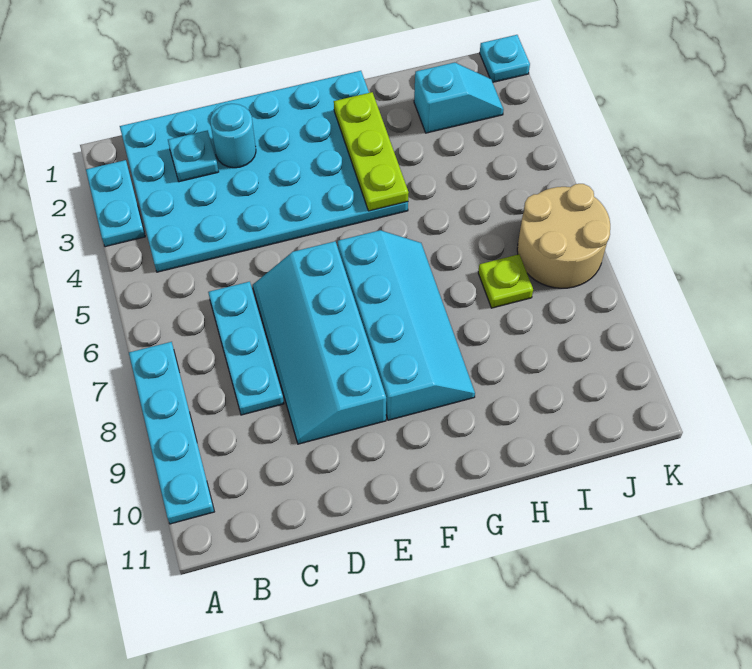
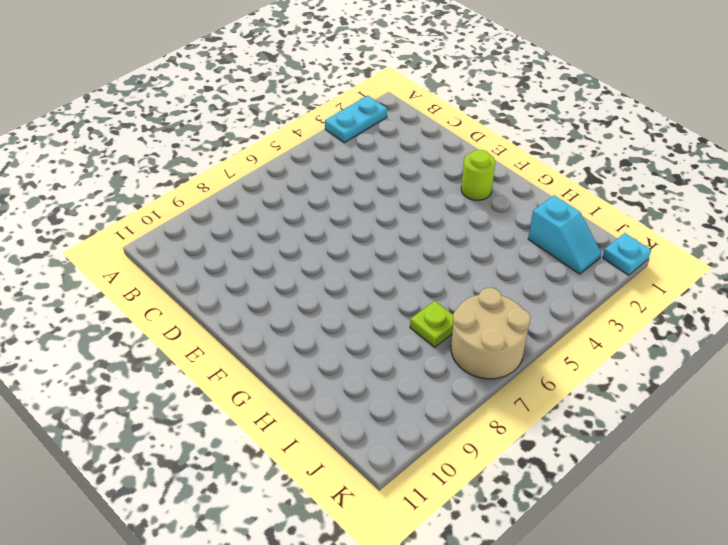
lime round brick F2 level 1 -> cyan plate B1:G4 level 1
none -> cyan plate A7:A10 level 1
none -> cyan plate C6:C8 level 1
none -> cyan slope D6:E9 level 1 top E

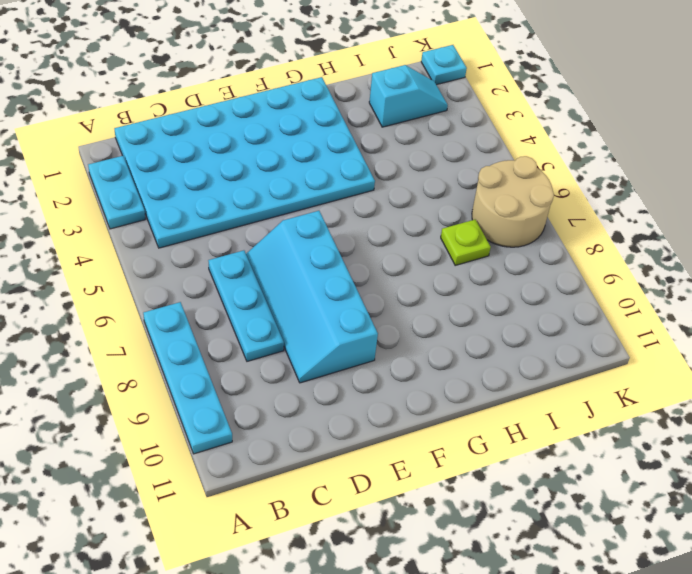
none -> cyan slope F6:G9 level 1 top F
none -> cyan plate C2 level 2
none -> cyan round brick D2 level 2

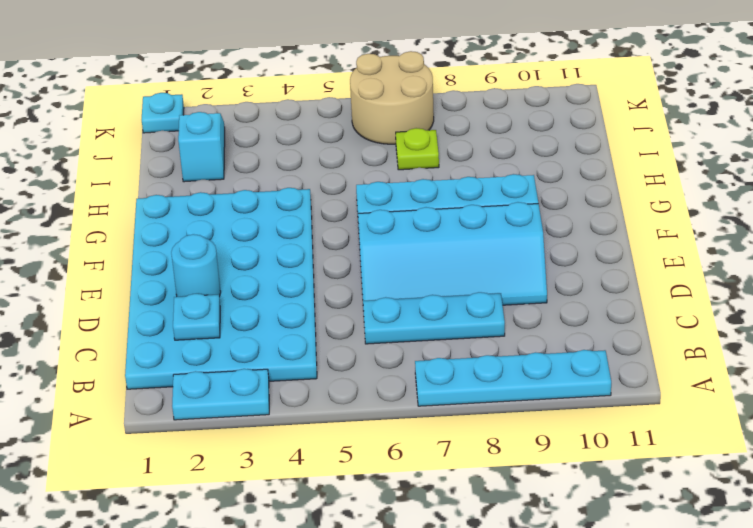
none -> lime plate G2:G4 level 2

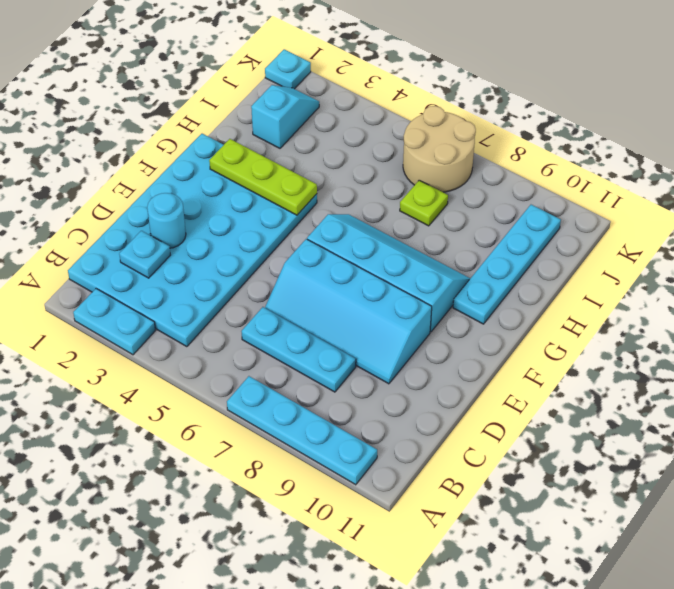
cyan plate G10:J10 level 1 -> none

